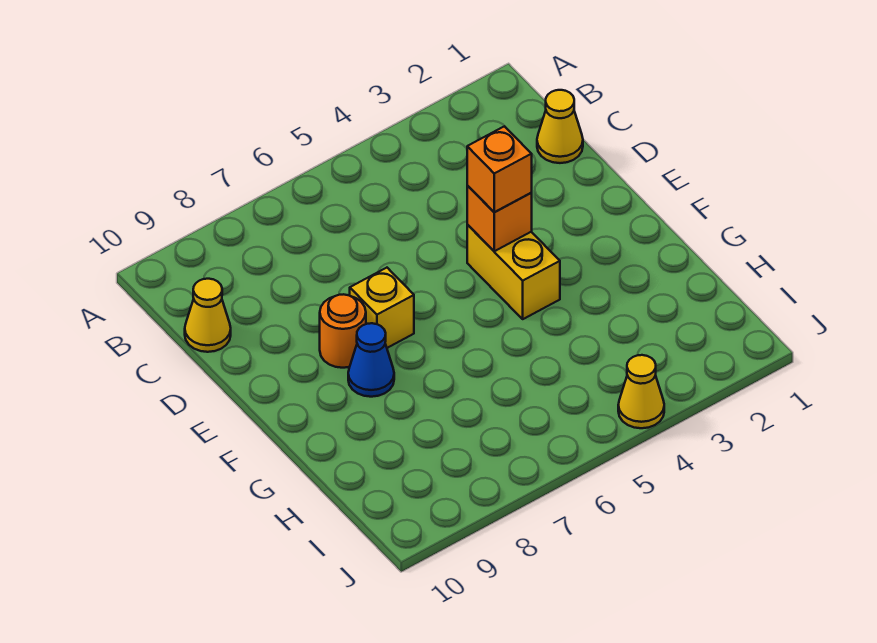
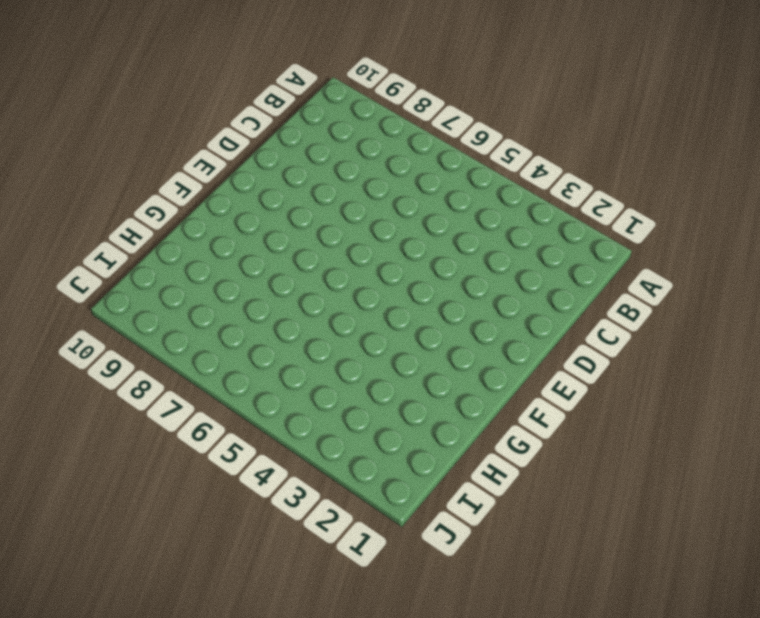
none -> yellow cone C1 level 1
none -> yellow cone C10 level 1

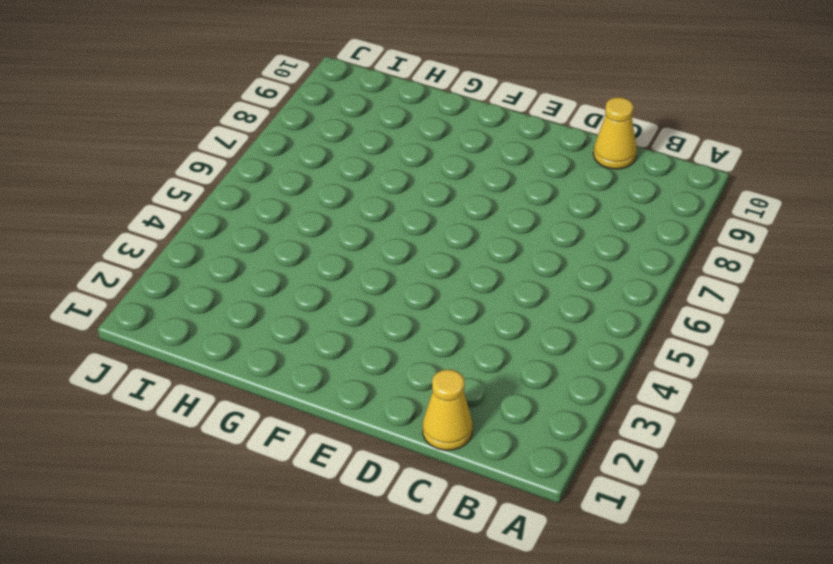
none -> yellow brick E4:F4 level 1
none -> yellow brick E7 level 1

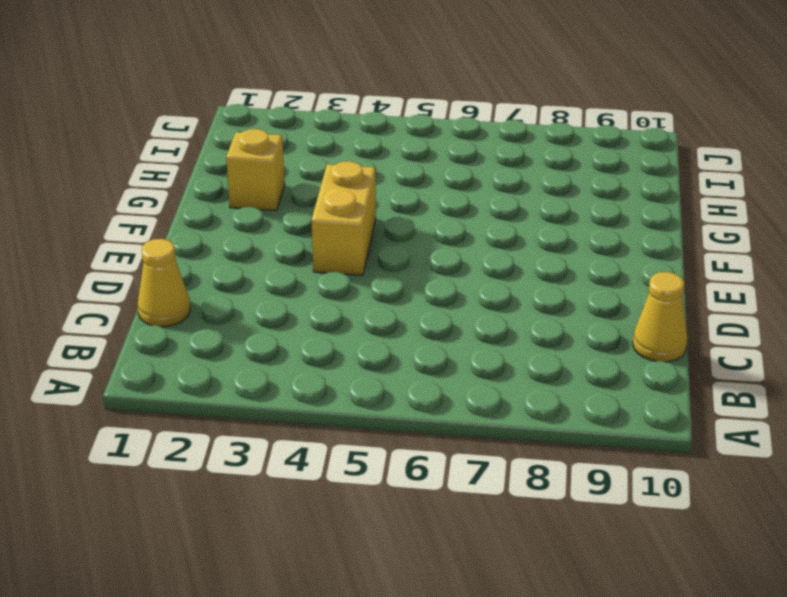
yellow brick G2 level 1 -> yellow brick E7 level 1
none -> orange round brick E8 level 1
none -> blue cone F8 level 1

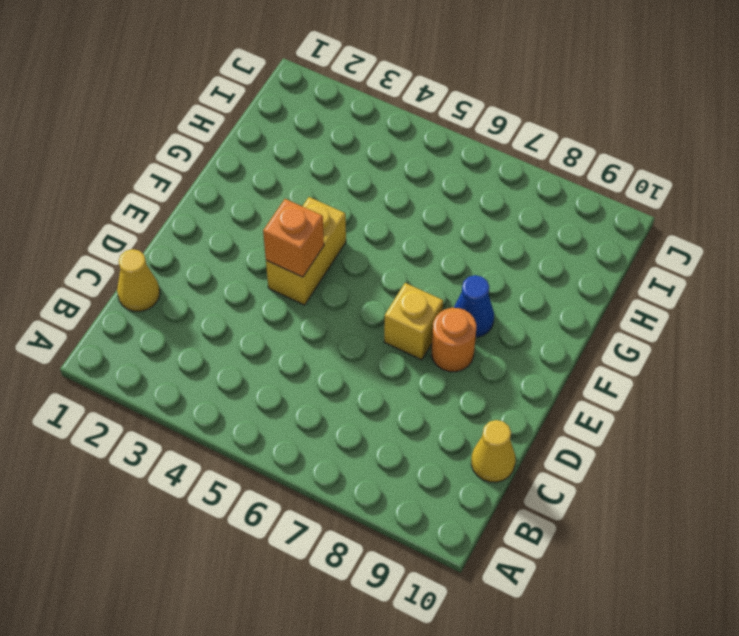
none -> yellow cone J4 level 1
none -> orange brick E4 level 3

